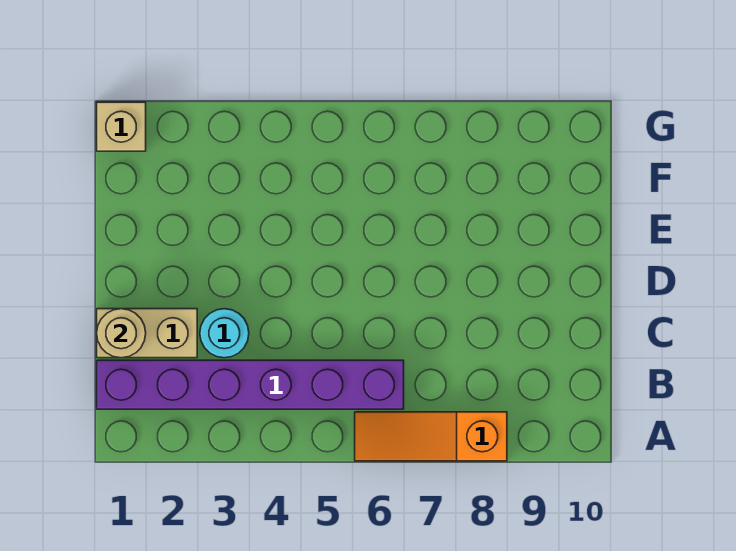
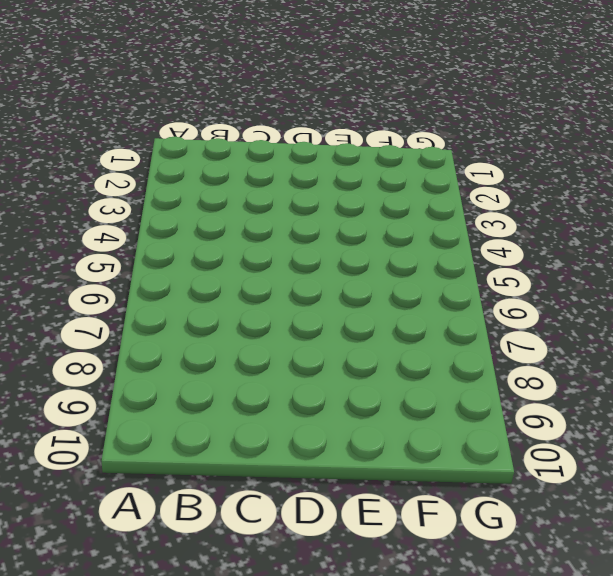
none -> orange slope A6:A8 level 1 top 8
none -> purple brick B1:B6 level 1

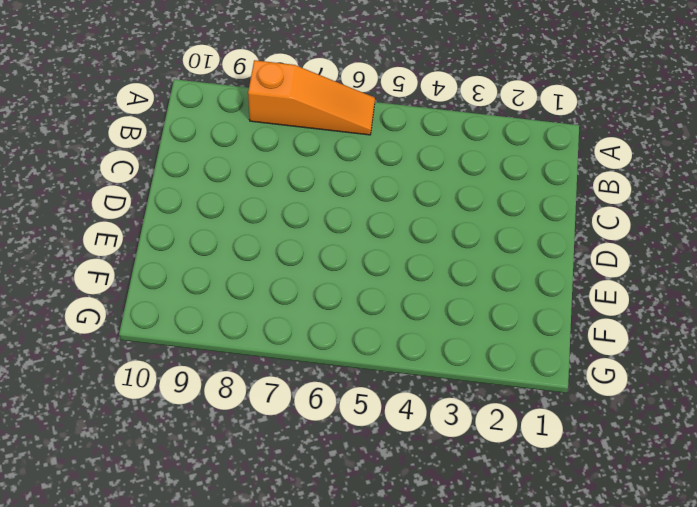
none -> purple brick B1:B6 level 1
none -> tan brick C1:C2 level 1

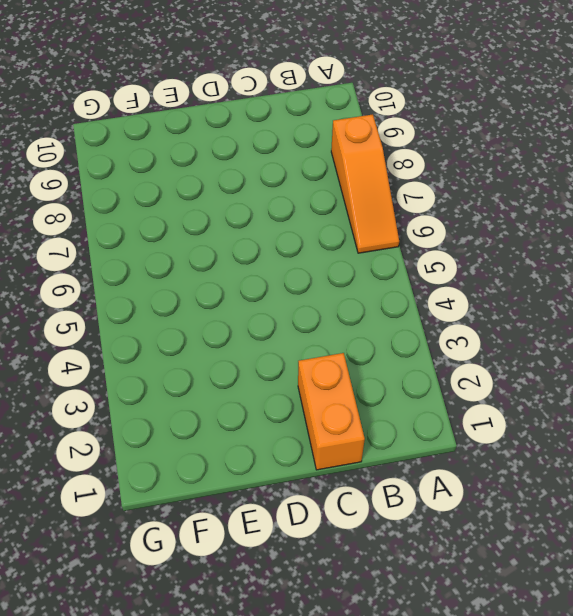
orange brick C1:C2 level 1 -> tan brick C1:C2 level 1
none -> purple brick B1:B6 level 1
none -> cyan round brick C3 level 1

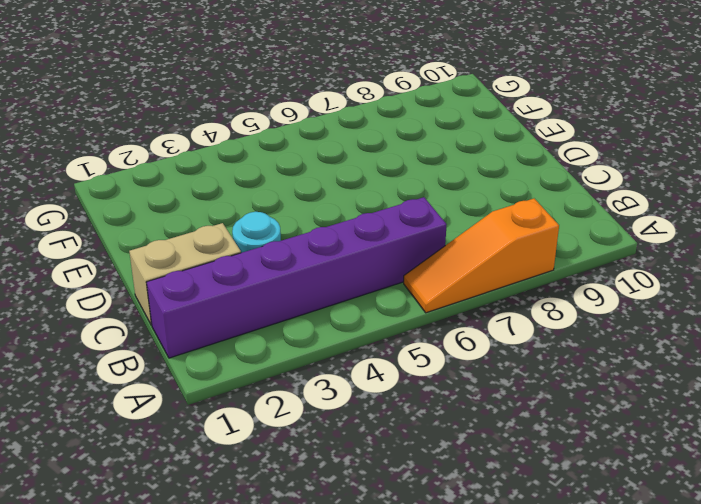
none -> tan brick G1 level 1
none -> tan round brick C1 level 2

